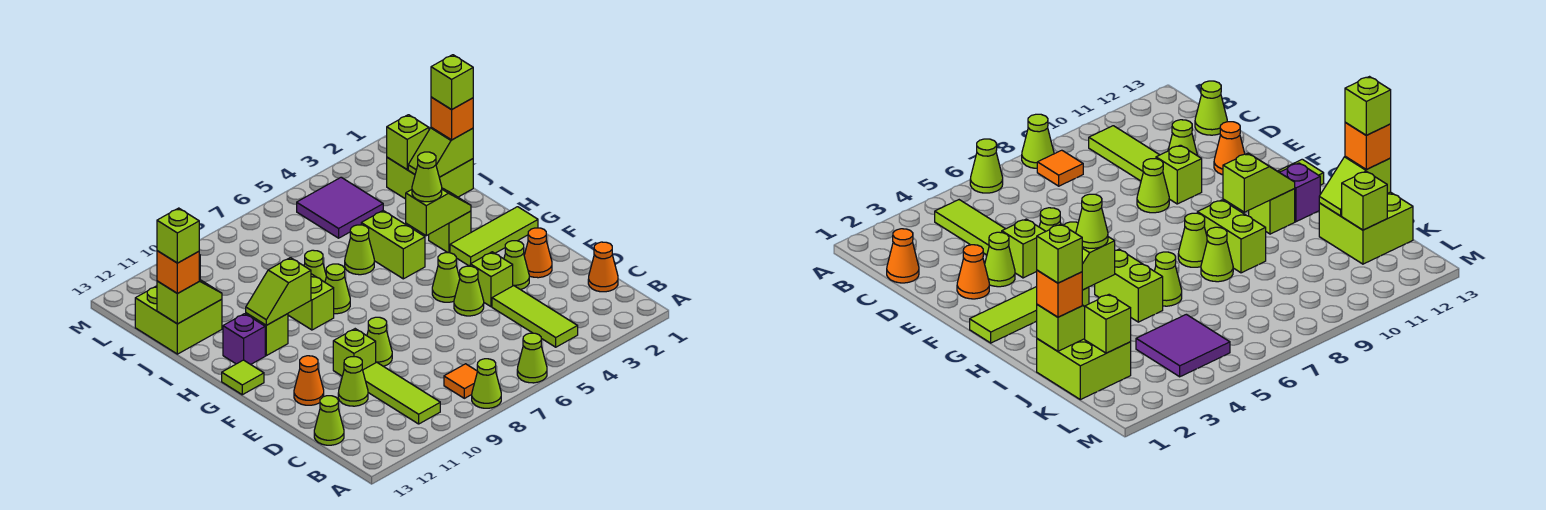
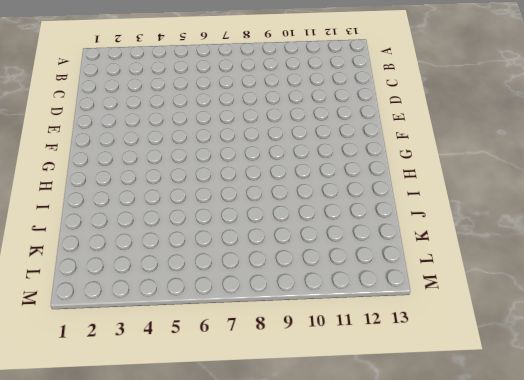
none -> lime cone A6 level 1
none -> lime cone A8 level 1
none -> lime tile B4:D4 level 1
none -> orange tile B8 level 1

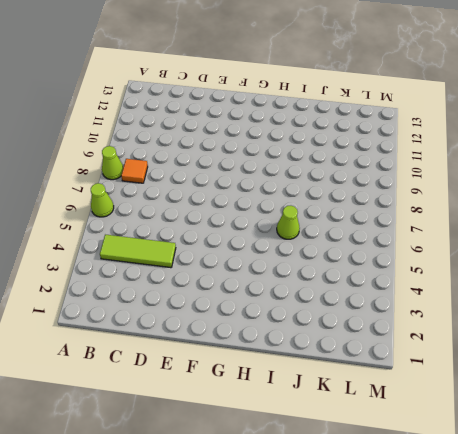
none -> lime tile B10:D10 level 1
none -> orange cone C1 level 1
none -> lime cone C13 level 1
none -> lime cone D11 level 1

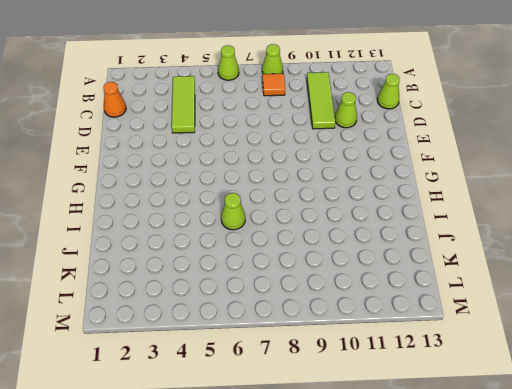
none -> orange cone E2 level 1
none -> lime cone E3 level 1
none -> lime brick E4 level 1
none -> lime cone E5 level 1

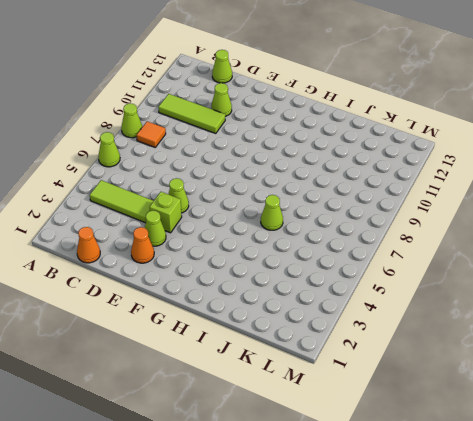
none -> lime cone E9 level 1
none -> lime brick E10 level 1
none -> orange cone E12 level 1
none -> lime cone F5 level 1

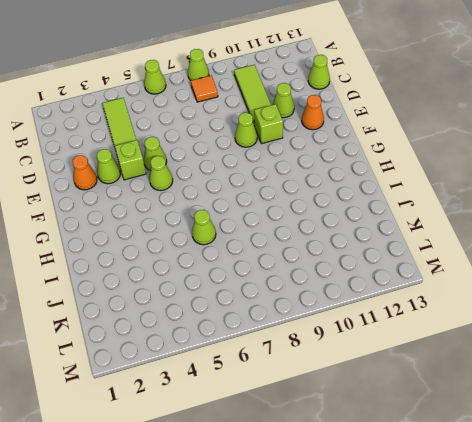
none -> orange cone C1 level 1
none -> lime tile G1:G3 level 1
none -> lime tile G13 level 1
none -> lime brick H3 level 1

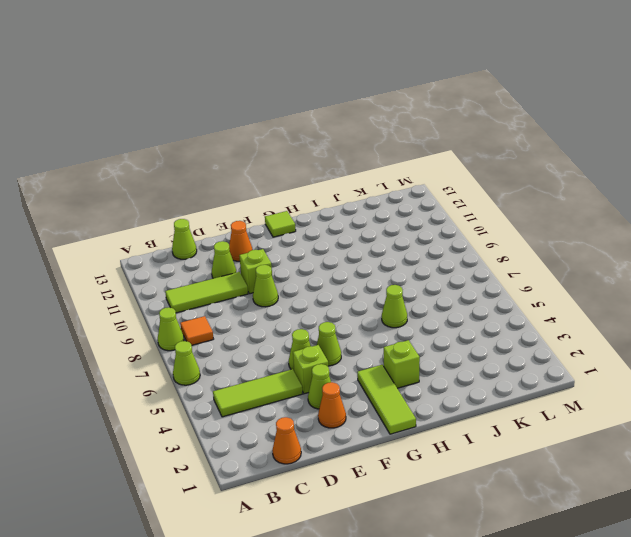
none -> lime brick H5:I5 level 1
none -> lime cone H8 level 1
none -> lime brick H9:I9 level 1
none -> lime brick H11 level 1

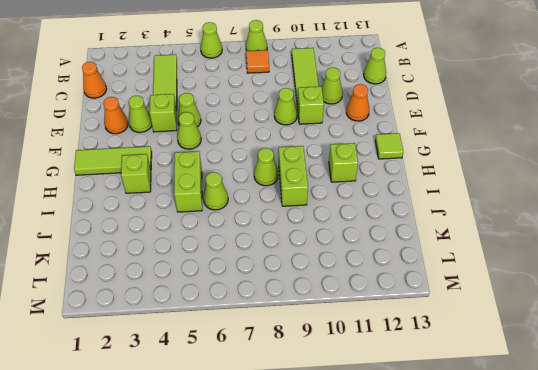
none -> purple brick H12 level 1
none -> lime cone I8 level 1
none -> lime brick J1:K2 level 1
none -> lime brick J12:K13 level 1

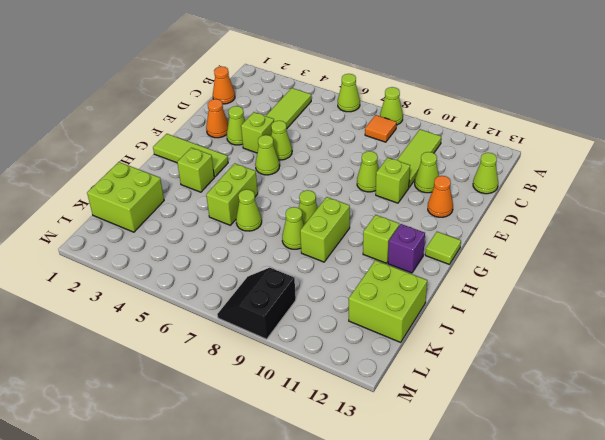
black slope L8:M9 level 1 top 9 -> none
none -> purple tile K4:L5 level 1
none -> lime slope H3:H4 level 2 top 4
none -> lime slope H10:H11 level 2 top 10
none -> lime slope J1:J2 level 2 top 1

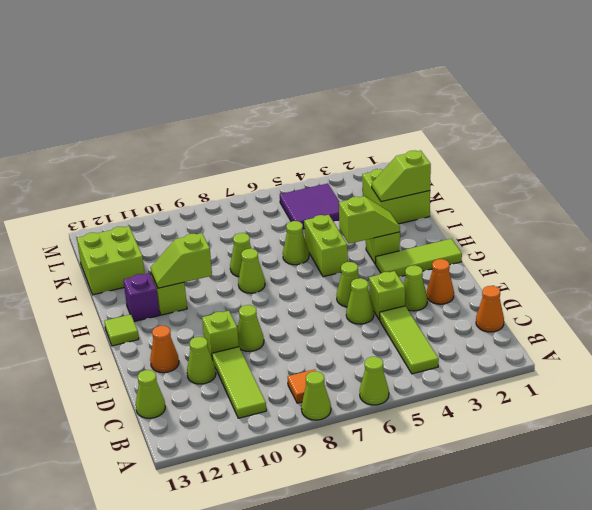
none -> lime brick H9:I9 level 1
none -> lime slope J12:J13 level 2 top 13
none -> lime brick K2 level 2
none -> lime brick K12 level 2

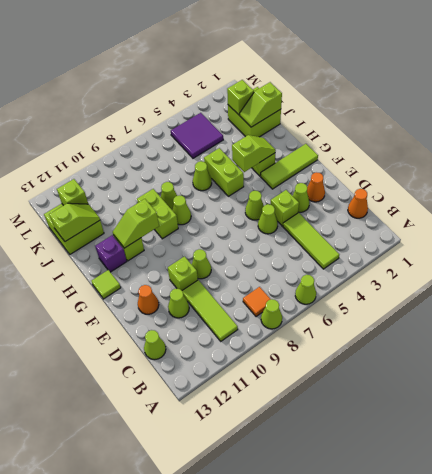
none -> lime cone H4 level 3
none -> orange brick J1 level 3
none -> orange brick J13 level 3
none -> lime brick J1 level 4

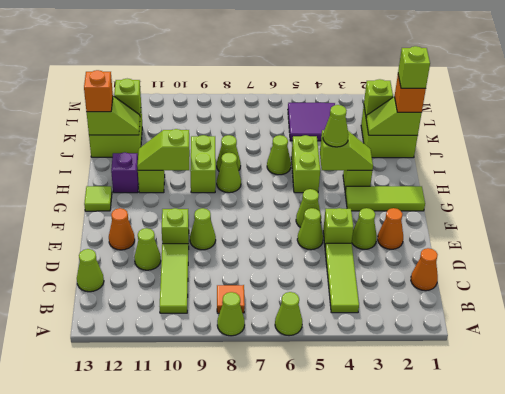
none -> lime brick J13 level 4

